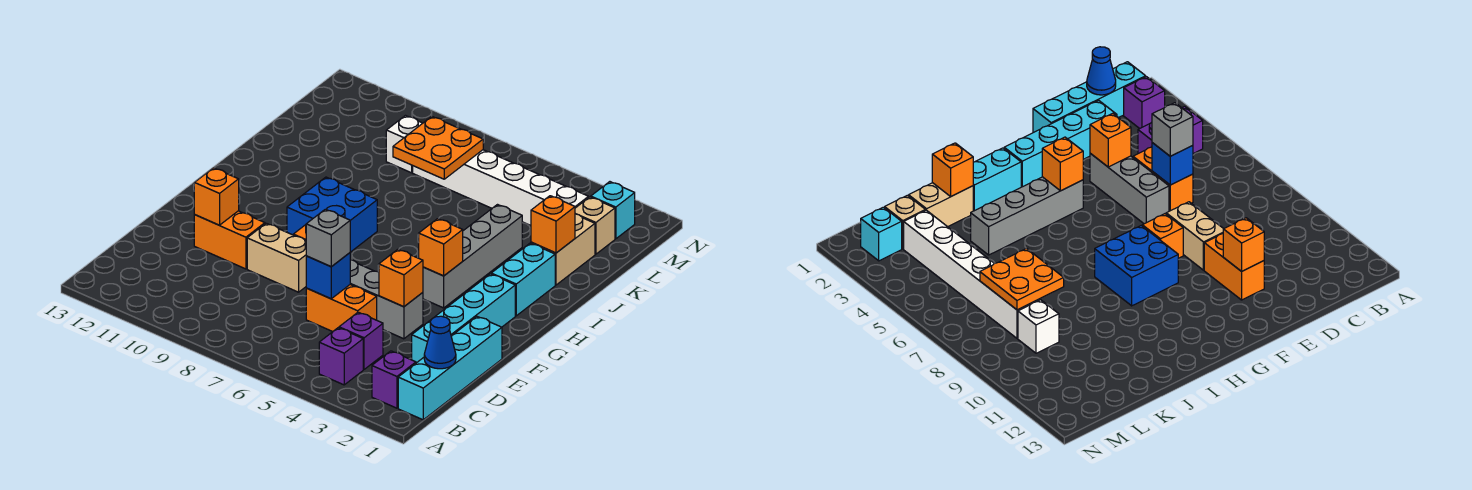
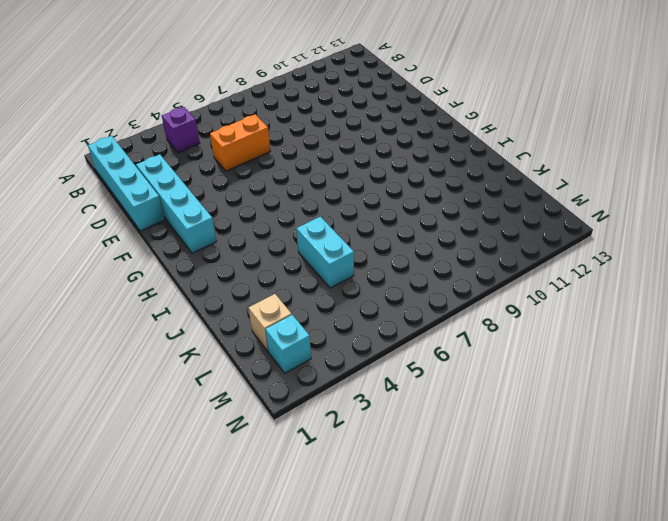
cyan brick J5:K5 level 1 -> cyan brick H2:I2 level 1
none -> purple brick B2 level 1
none -> purple brick C4 level 1
none -> grey brick E4:E6 level 1

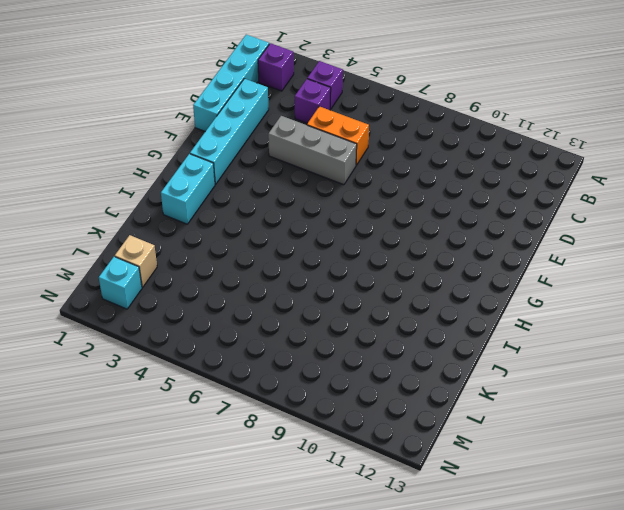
none -> tan brick E8:E9 level 1
none -> orange brick E10:E11 level 1
none -> orange brick F8 level 1

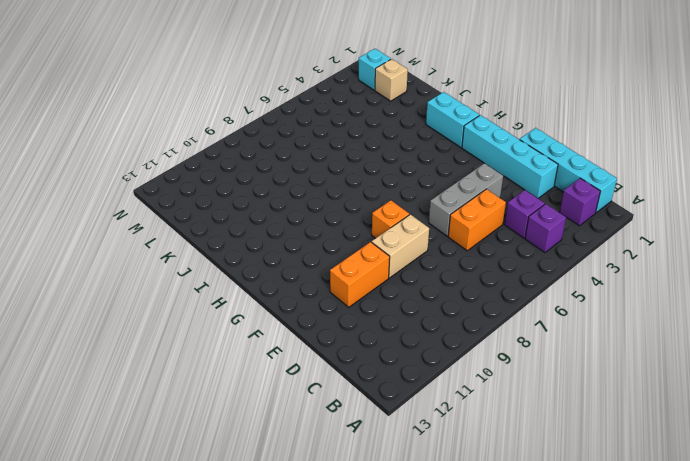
none -> grey brick G4:J4 level 1
none -> blue brick G8:H9 level 1
none -> tan brick J2:K2 level 1

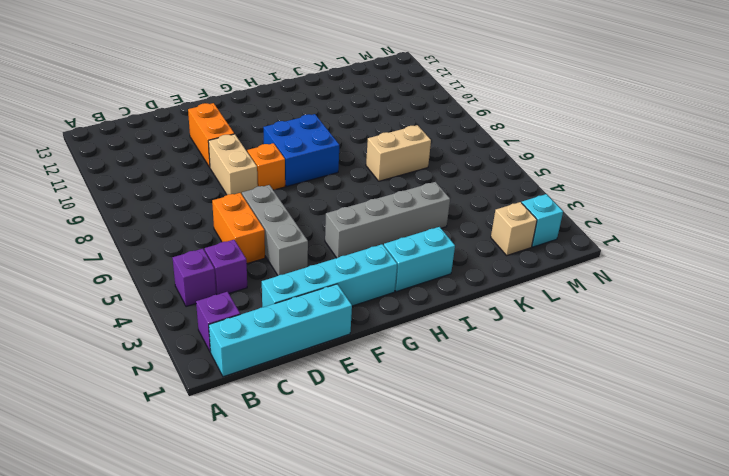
tan brick J7:K7 level 1 -> tan brick J2:K2 level 1
none -> white brick L3:L8 level 1
none -> white brick L9 level 1
none -> blue cone C1 level 2

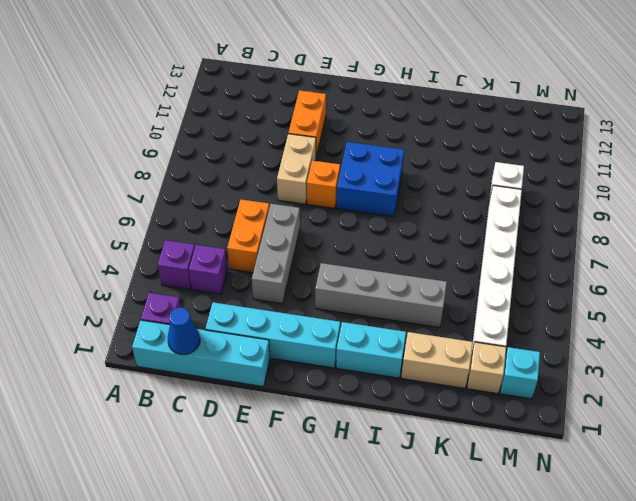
none -> blue brick D6 level 2
none -> orange brick E4 level 2
none -> orange brick E11 level 2

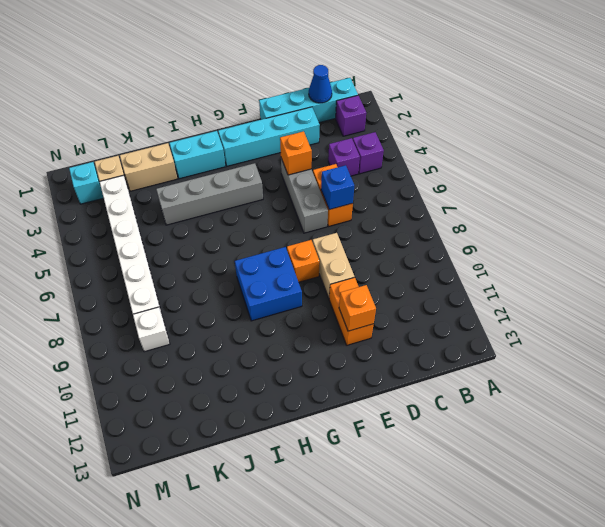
none -> orange brick G4 level 2
none -> orange brick J2 level 2
none -> orange plate K7:L8 level 2

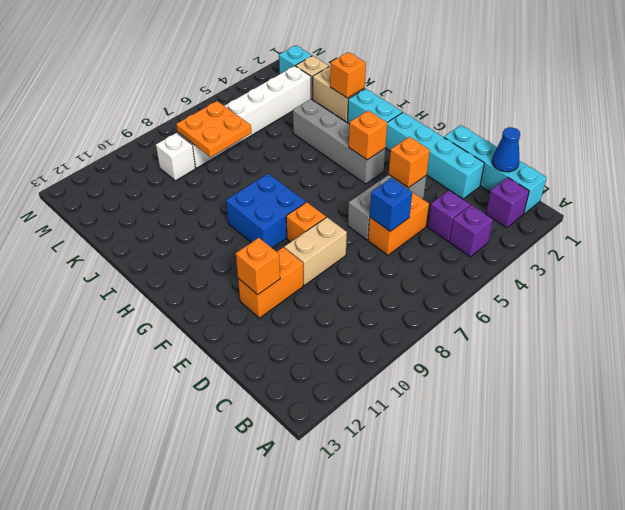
none -> grey brick D6 level 3

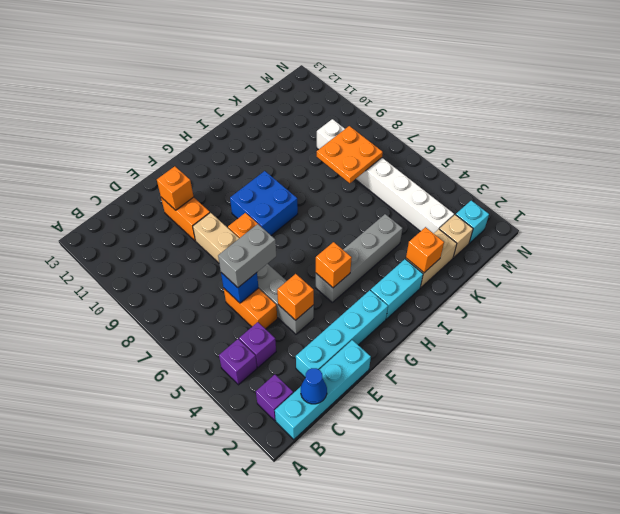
grey brick D6:E6 level 3 -> grey brick D6 level 3

